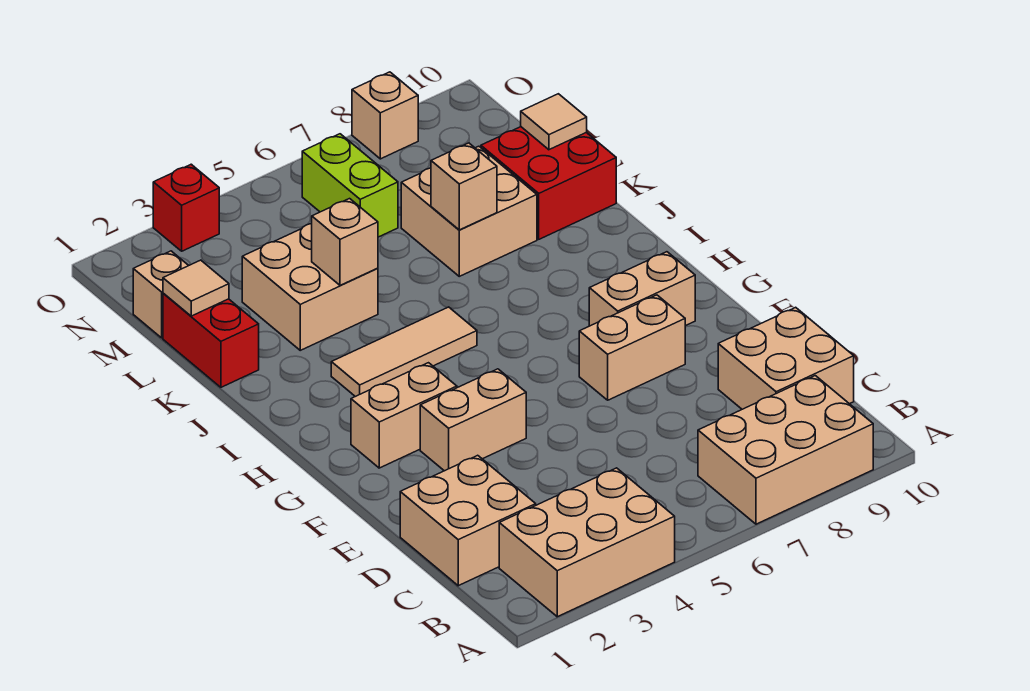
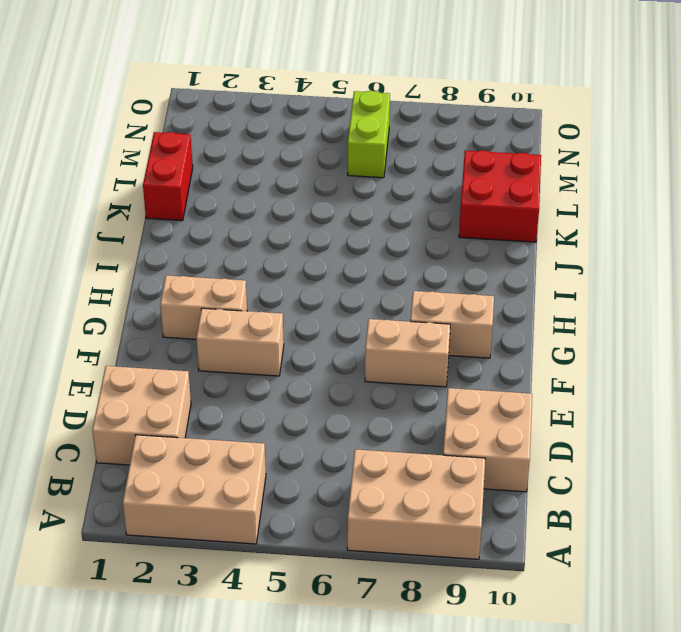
none -> tan tile I3:I5 level 1
none -> tan brick K3:L4 level 1
none -> tan brick K7:L8 level 1

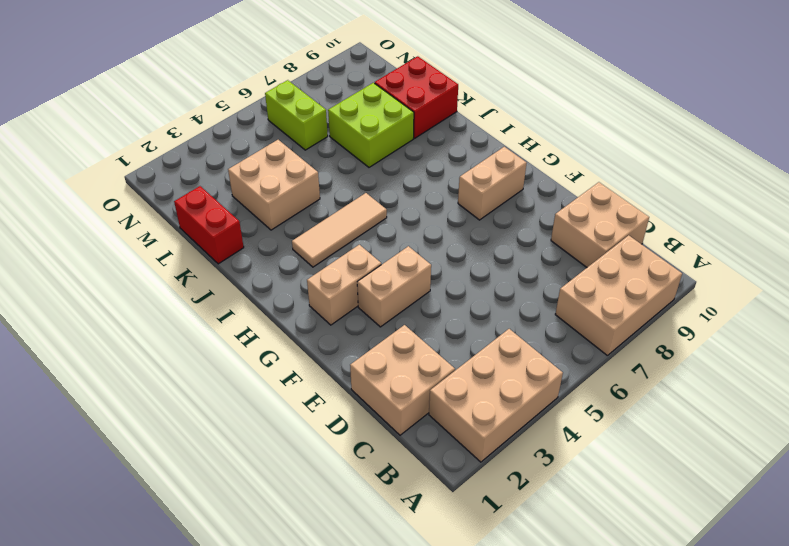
lime brick K7:L8 level 1 -> tan brick K7:L8 level 1
none -> tan brick F7:F8 level 1
none -> tan brick M1 level 1
none -> red brick O3 level 1

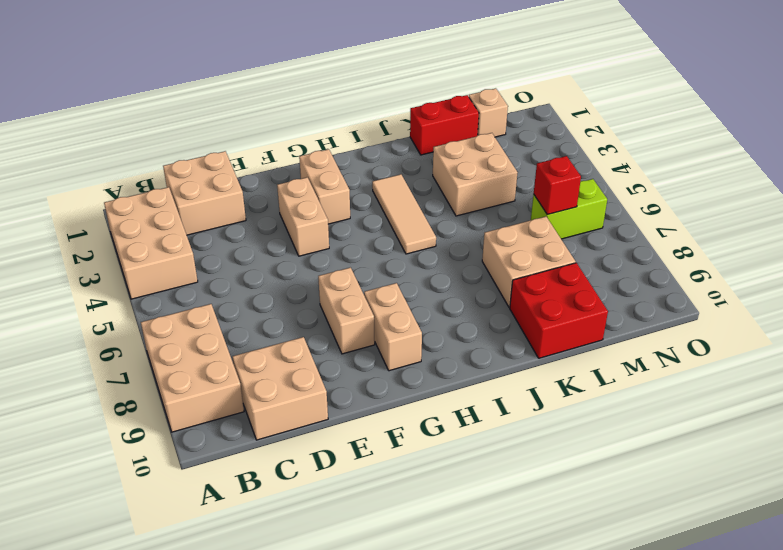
red brick M6 level 2 -> red brick O3 level 1
none -> tan brick O8 level 1
none -> tan brick K4 level 2
none -> tan brick K7 level 2

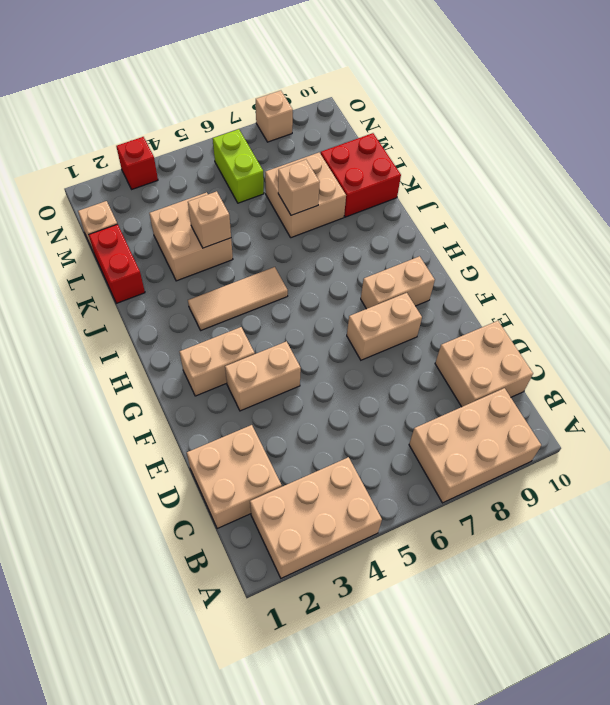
none -> tan tile L1 level 2
none -> tan tile L10 level 2

